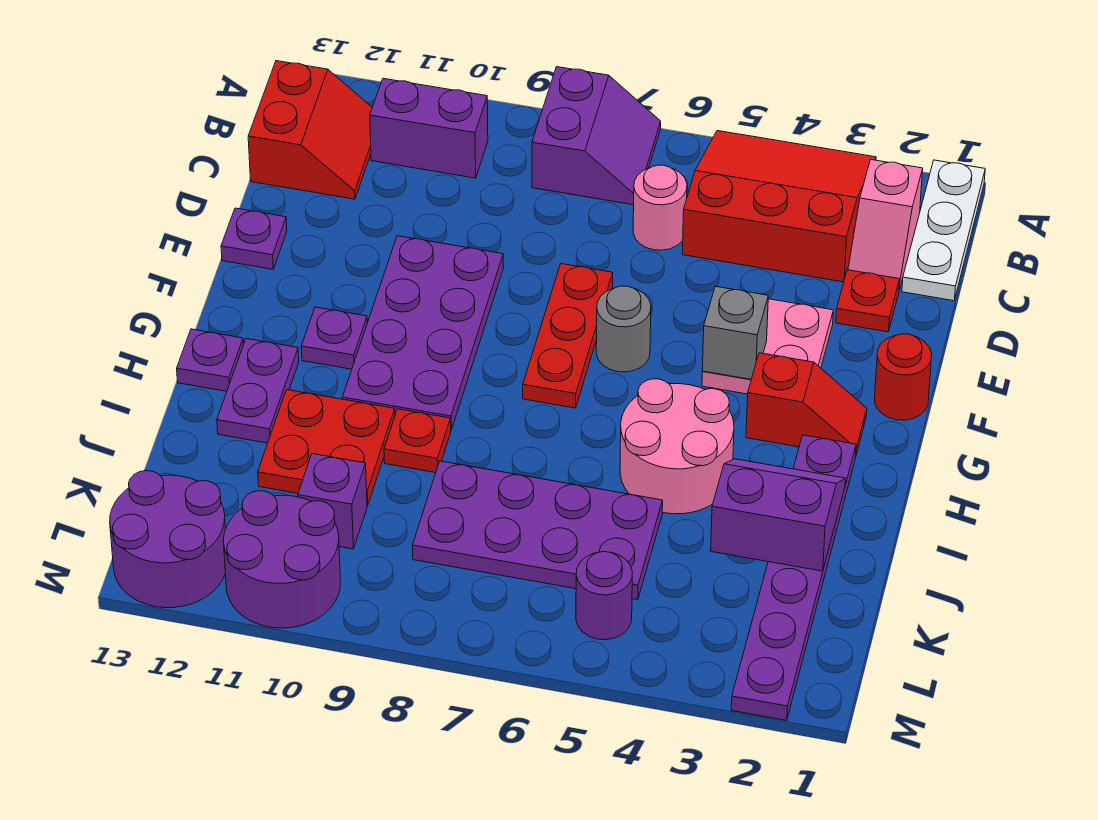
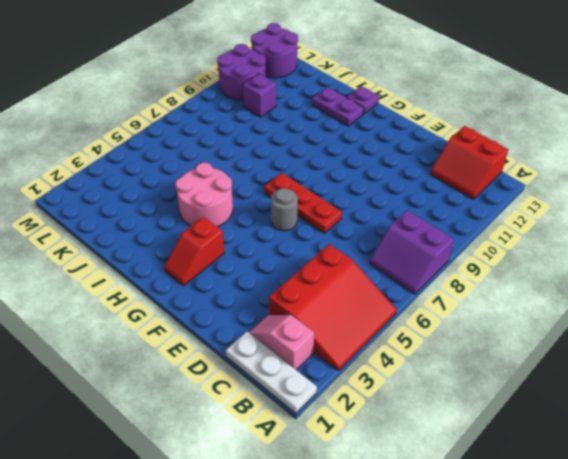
none -> purple brick B10:B11 level 1
none -> pink round brick C6 level 1
none -> red plate D2 level 1

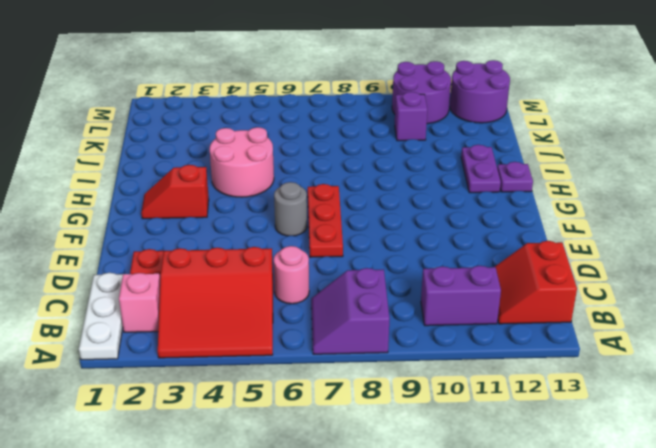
none -> pink plate E3:F4 level 1
none -> purple plate E9:H10 level 1
none -> purple plate E13 level 1

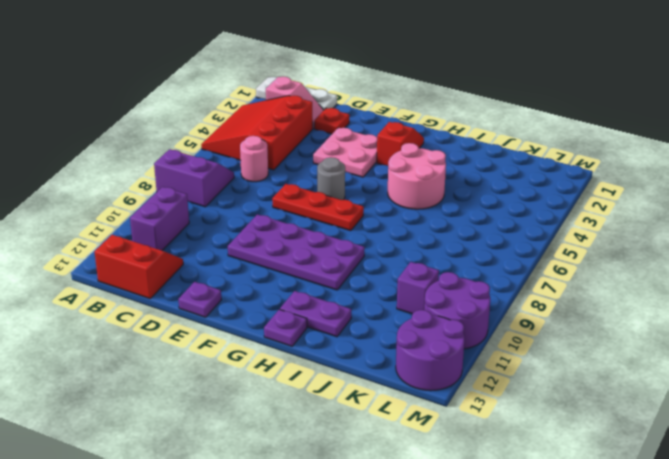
none -> red round brick F1 level 1
none -> purple plate G11 level 1
none -> purple plate H2:M2 level 1

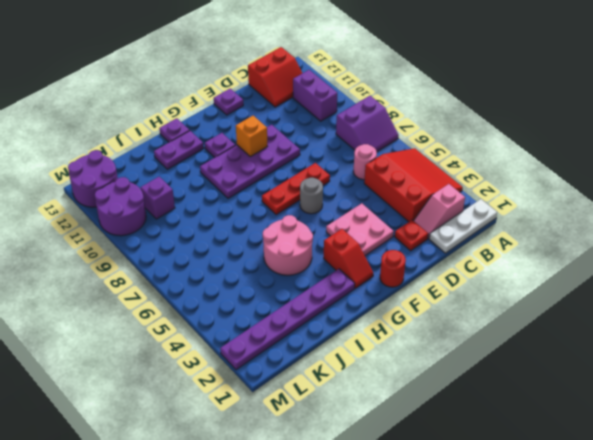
orange brick F10 level 2 -> none
none -> red plate I9 level 1
none -> red plate I10:J11 level 1
none -> purple plate J5:K8 level 1

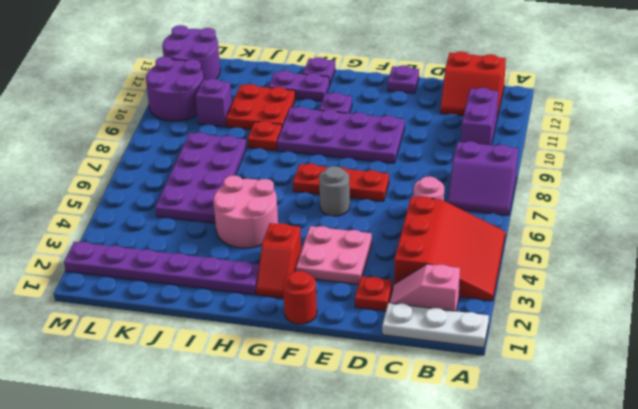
none -> purple round brick L5 level 1
none -> grey brick F4 level 2
none -> purple slope I2:J3 level 2 top J

